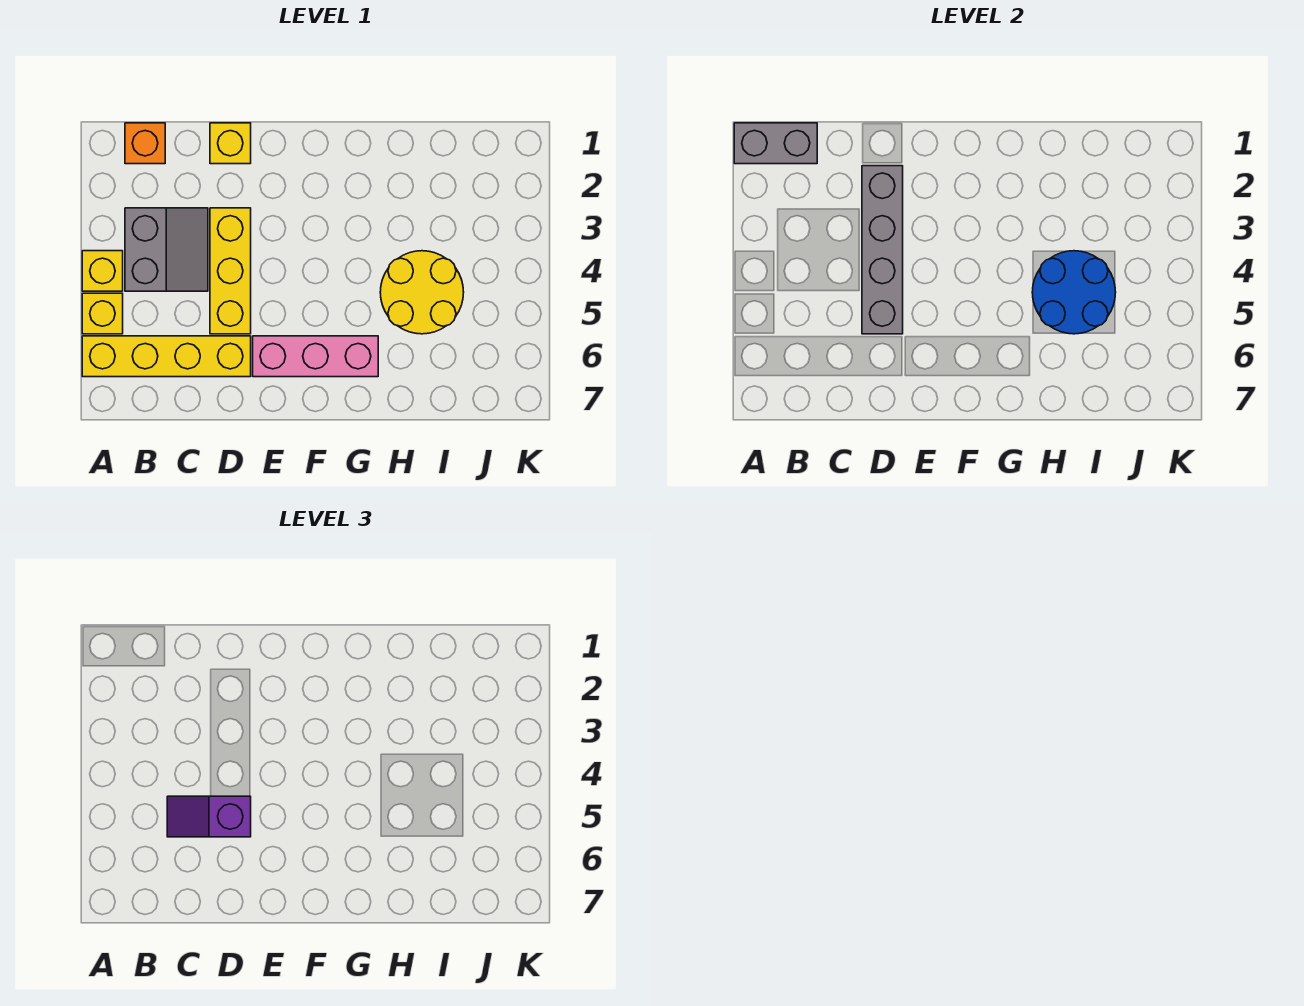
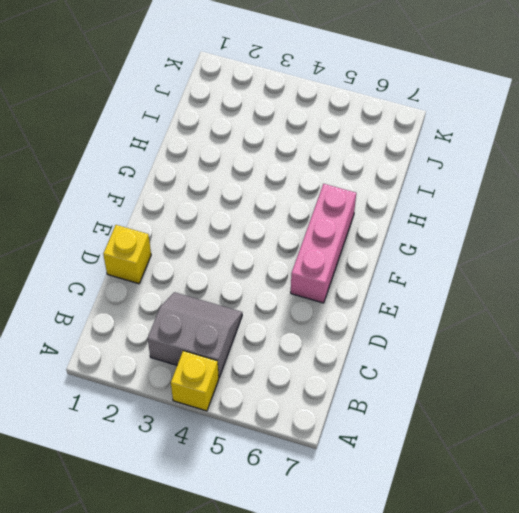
none -> yellow brick A5 level 1
none -> yellow brick A6:D6 level 1
none -> orange brick B1 level 1

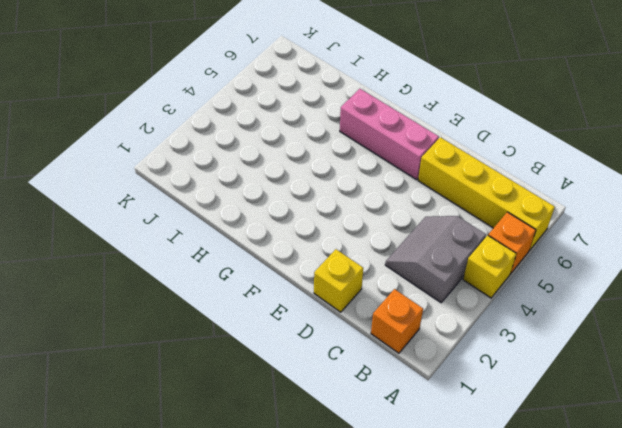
orange brick A5 level 1 -> yellow brick A5 level 1
none -> yellow brick D3:D5 level 1
none -> yellow round brick H4:I5 level 1
none -> grey brick A1:B1 level 2

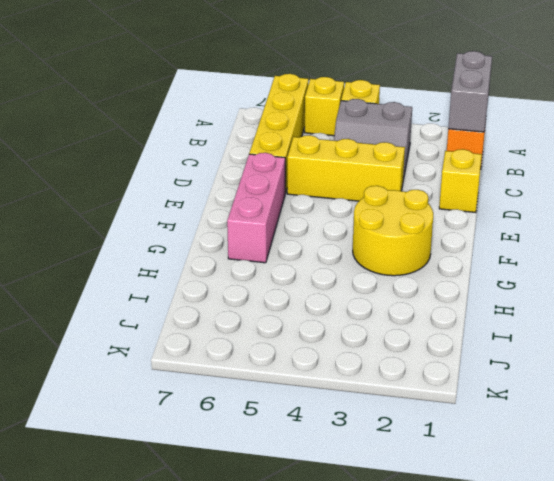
yellow round brick F2:G3 level 1 -> yellow round brick H4:I5 level 1
none -> grey brick D2:D5 level 2
none -> blue round brick H4:I5 level 2
none -> purple slope C5:D5 level 3 top D

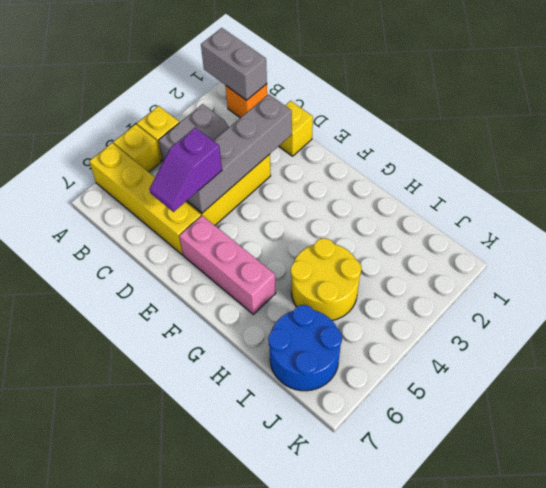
purple slope D5:D6 level 3 top 5 -> purple slope C5:D5 level 3 top D
blue round brick I6:J7 level 1 -> blue round brick H4:I5 level 2

